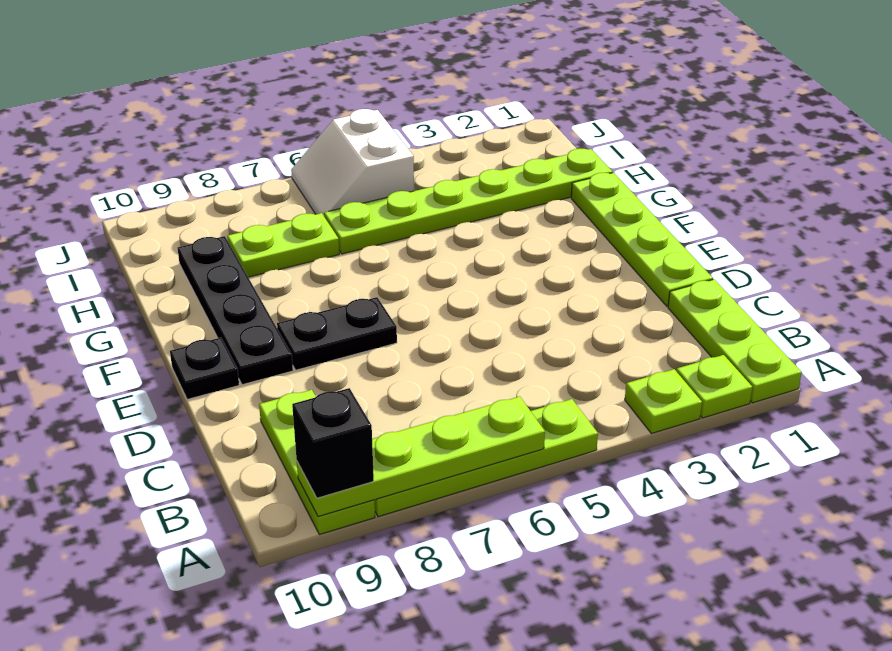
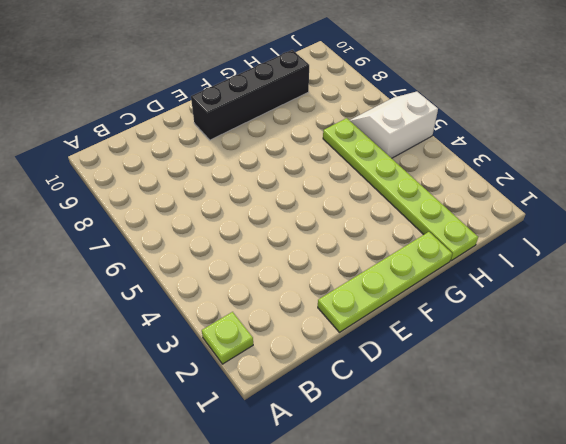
black brick E9:H9 level 1 -> black plate E9:H9 level 1
none -> lime plate A1:C1 level 1
none -> lime plate A3 level 1
none -> lime plate A5:A8 level 1

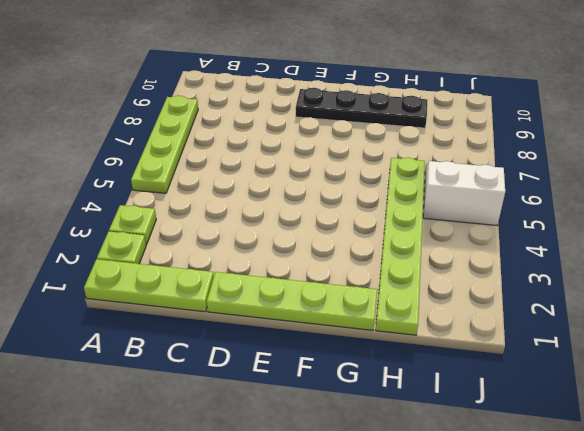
none -> lime plate A9:C9 level 1
none -> black plate E7:E8 level 1
none -> black plate E10 level 1

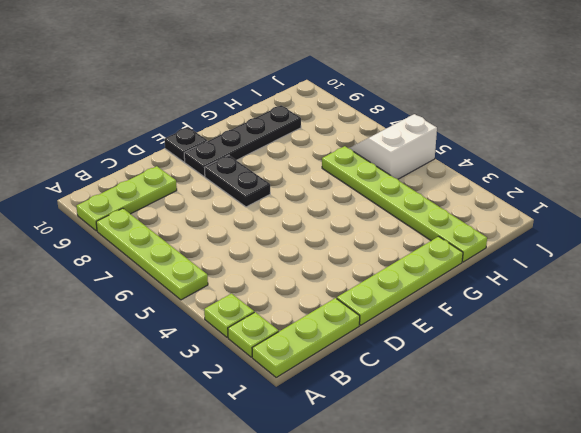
none -> lime plate H7:H8 level 1
none -> lime plate A6:A9 level 2
none -> black brick A9 level 3

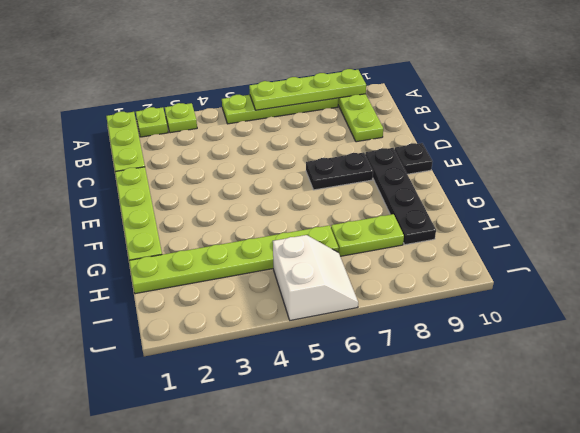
none -> black brick A9 level 3

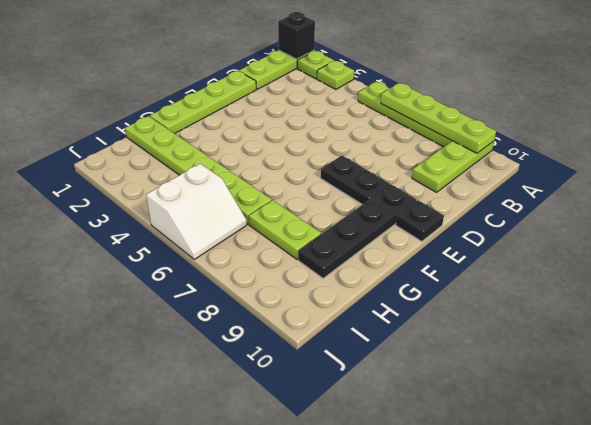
black brick A1 level 2 -> black brick A9 level 3

